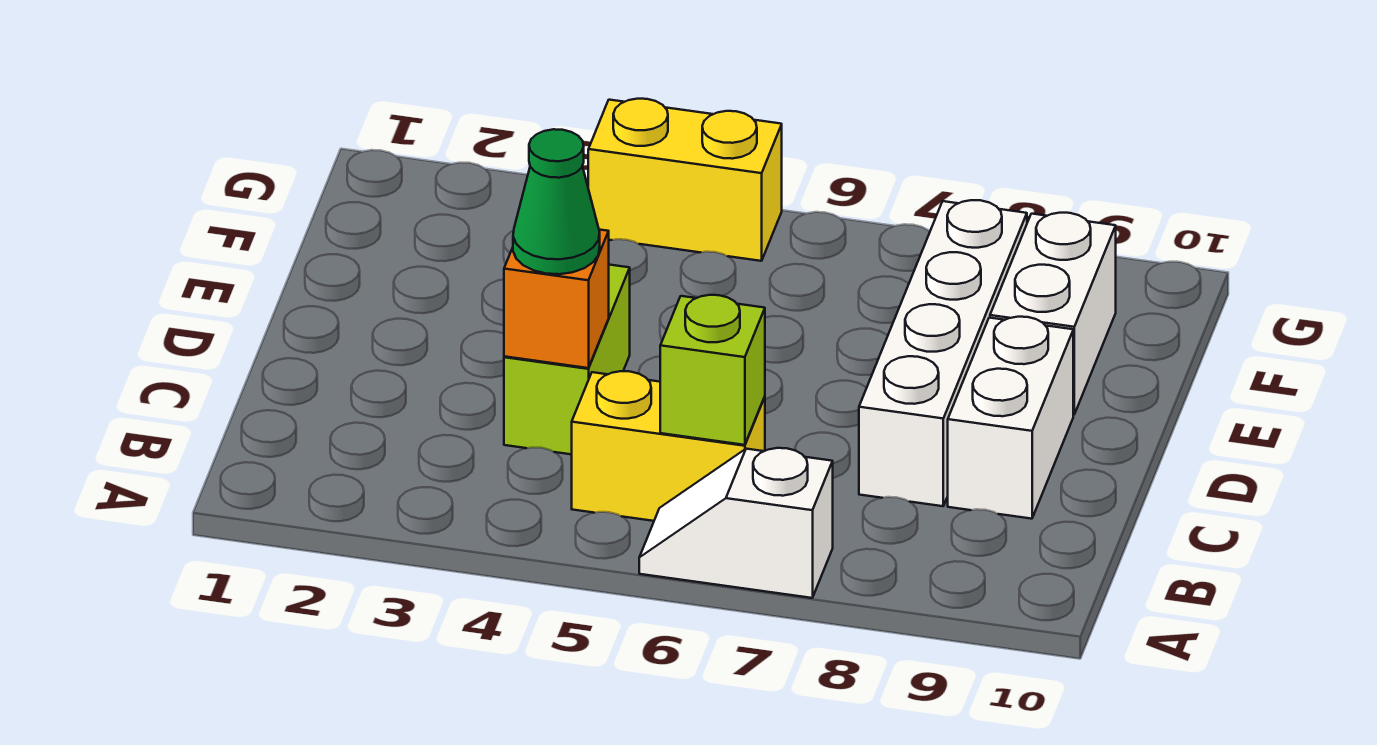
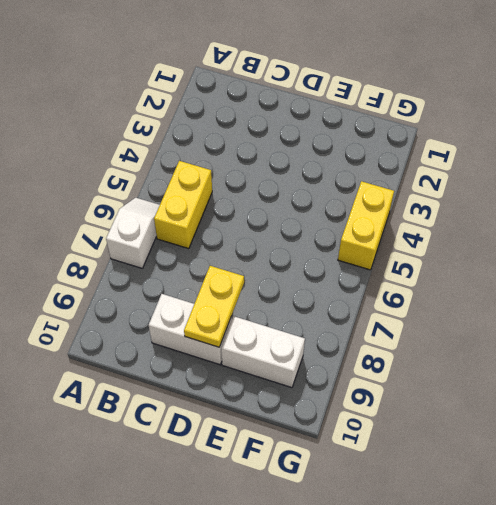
yellow plate D8:D9 level 2 -> none
none -> lime brick C4:D4 level 1
none -> white brick C8:F8 level 1

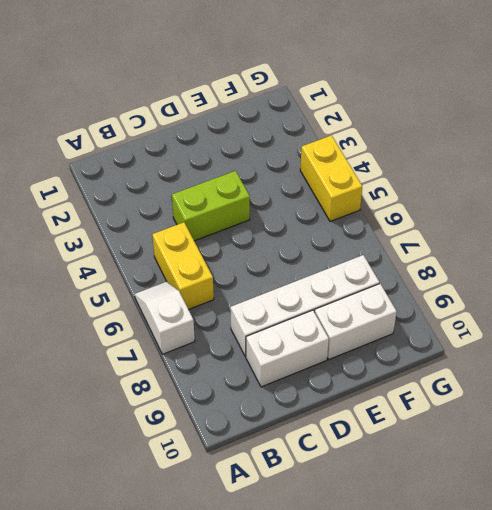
none -> lime brick B6 level 2
none -> orange brick C4 level 2

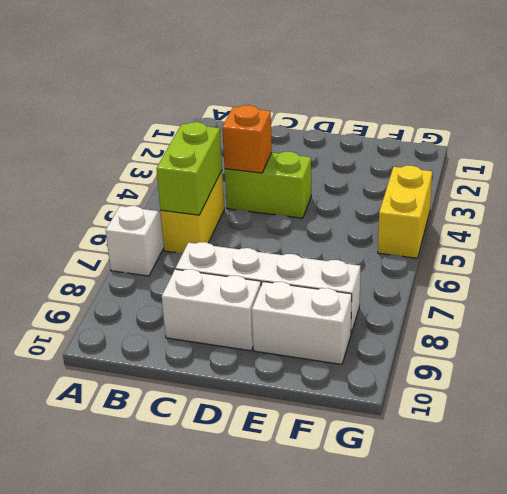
lime brick B5:B6 level 2 -> lime brick B6 level 2
none -> green cone C4 level 3

